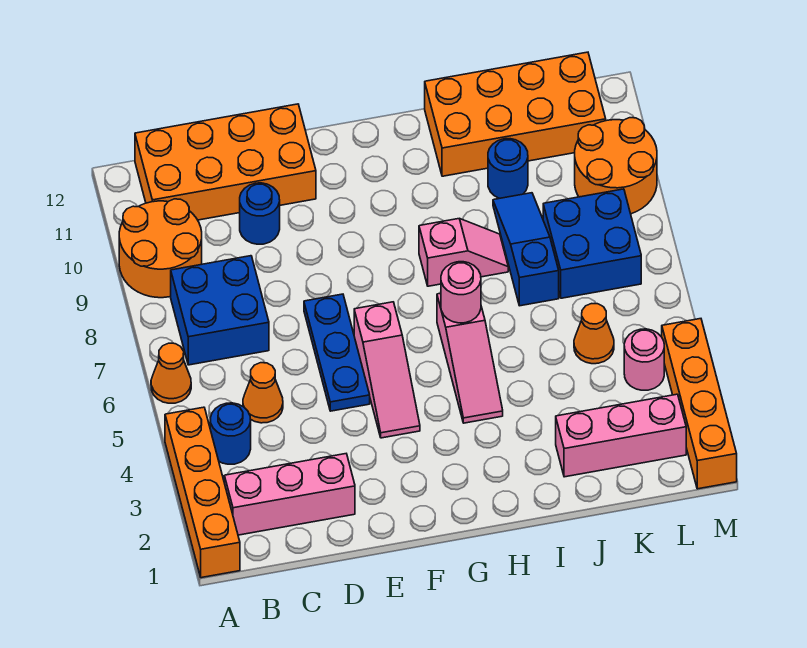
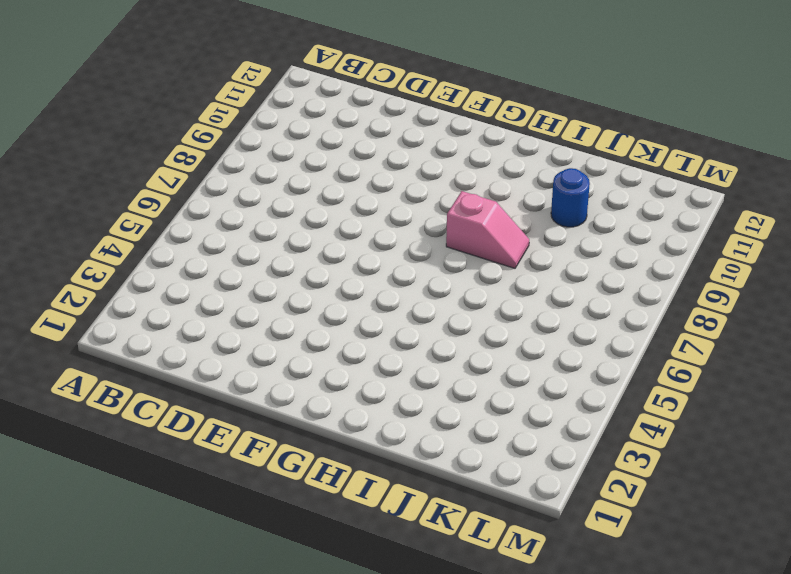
none -> orange brick A1:A4 level 1
none -> orange cone A6 level 1
none -> orange round brick A9:B10 level 1

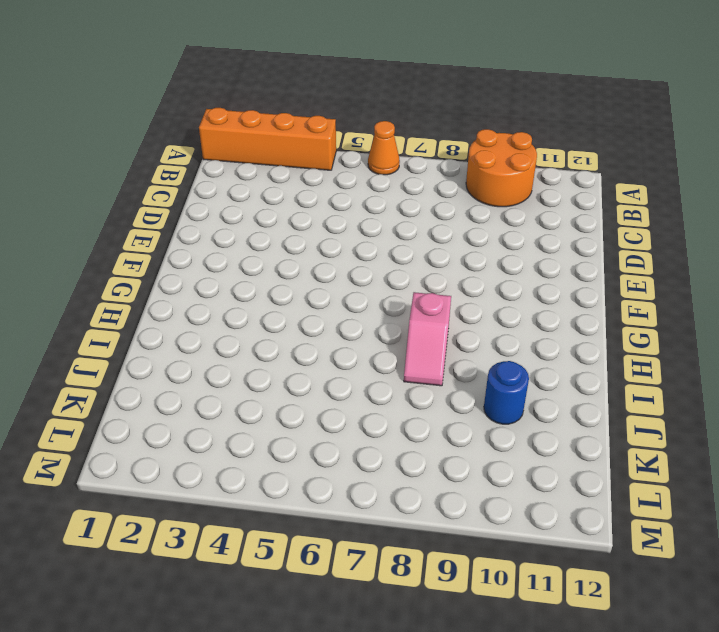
none -> pink brick B2:D2 level 1
none -> blue round brick B4 level 1
none -> blue brick B7:C8 level 1

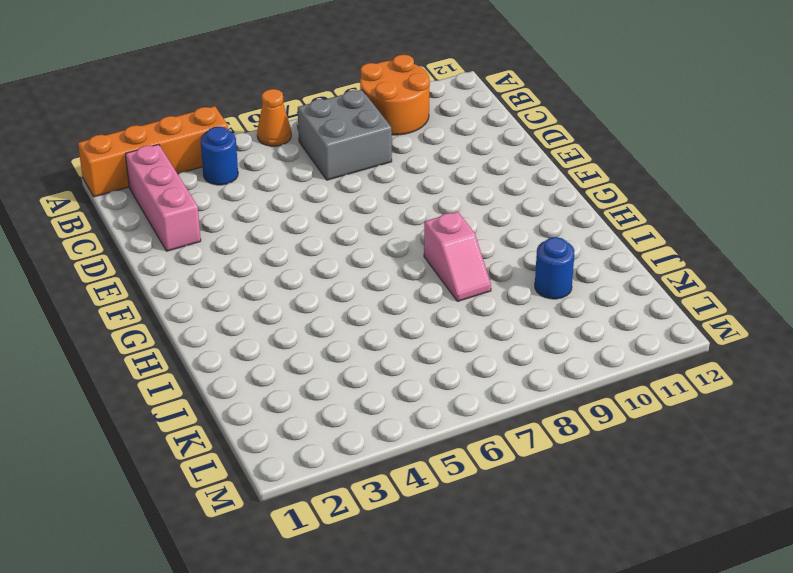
grey brick B7:C8 level 1 -> blue brick B7:C8 level 1
none -> orange brick B11:E12 level 1
none -> orange cone C5 level 1
none -> blue round brick D10 level 1

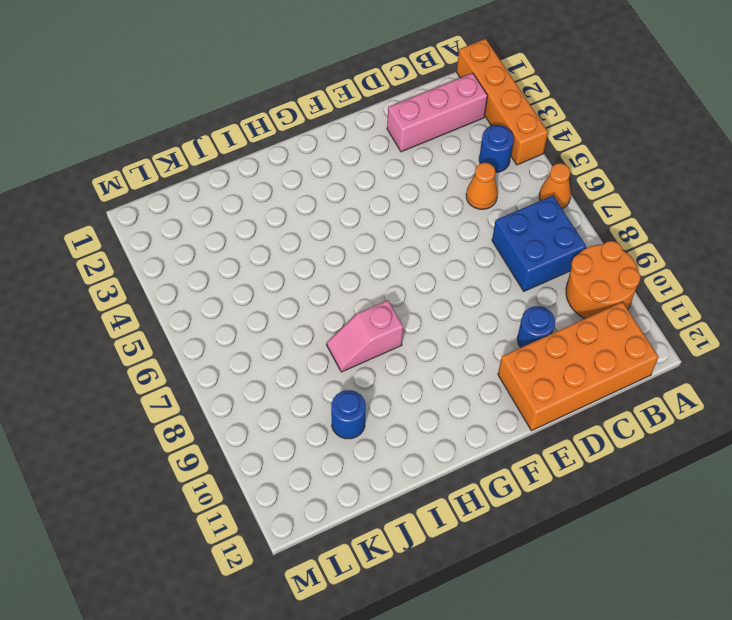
none -> blue plate E5:E7 level 1
none -> pink slope F4:F6 level 1 top 6
none -> pink slope H4:H6 level 1 top 6

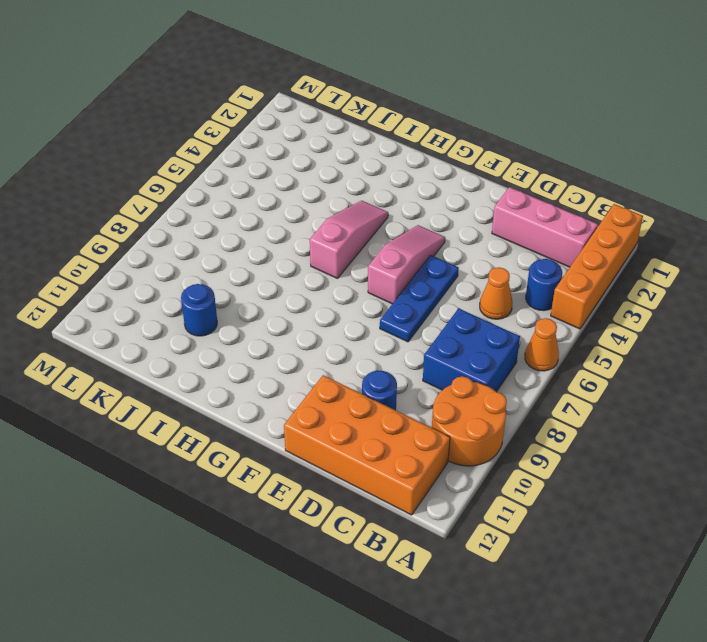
none -> pink slope H8:I8 level 1 top H
none -> orange brick I11:L12 level 1
none -> pink brick J2:L2 level 1

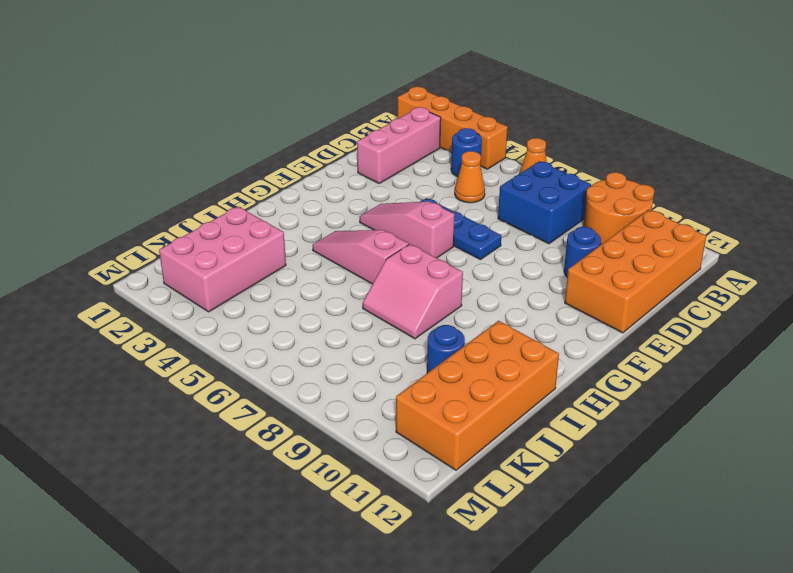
pink slope H7:I8 level 1 top H -> pink slope H8:I8 level 1 top H
pink brick J2:L3 level 1 -> pink brick J2:L2 level 1
none -> blue slope J7:J9 level 1 top 7
none -> orange cone K5 level 1
none -> blue brick K7:L8 level 1

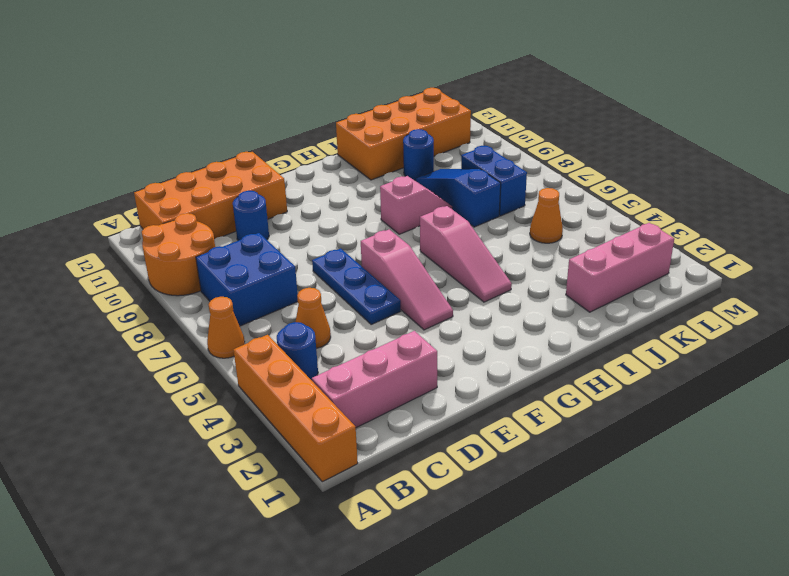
blue brick K7:K8 level 1 -> blue brick K7:L8 level 1
none -> pink round brick L4 level 1
none -> orange round brick L9:M10 level 1
none -> orange brick M1:M4 level 1

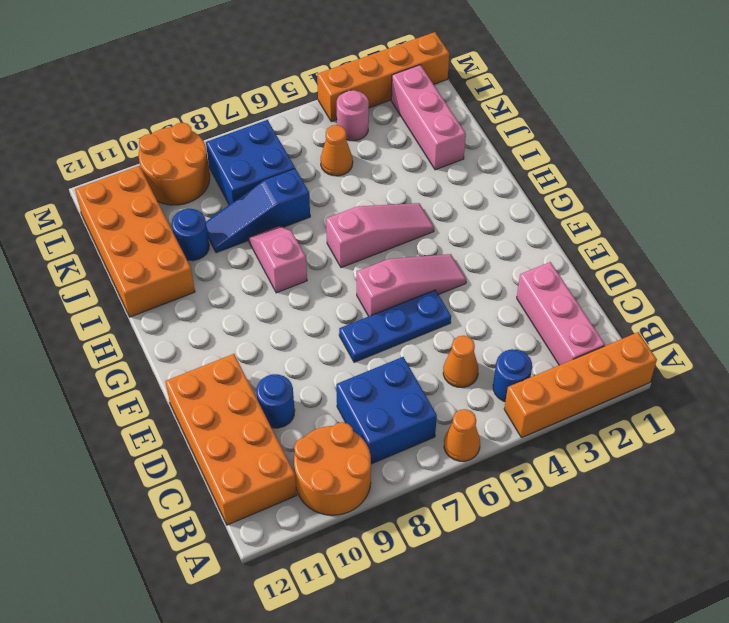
none -> pink round brick H6 level 2

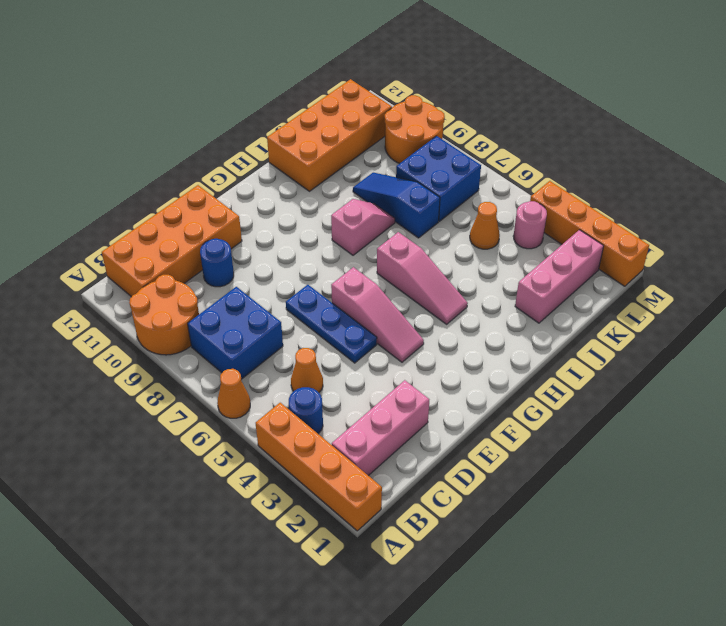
none -> blue round brick J10 level 1
none -> pink round brick H6 level 2

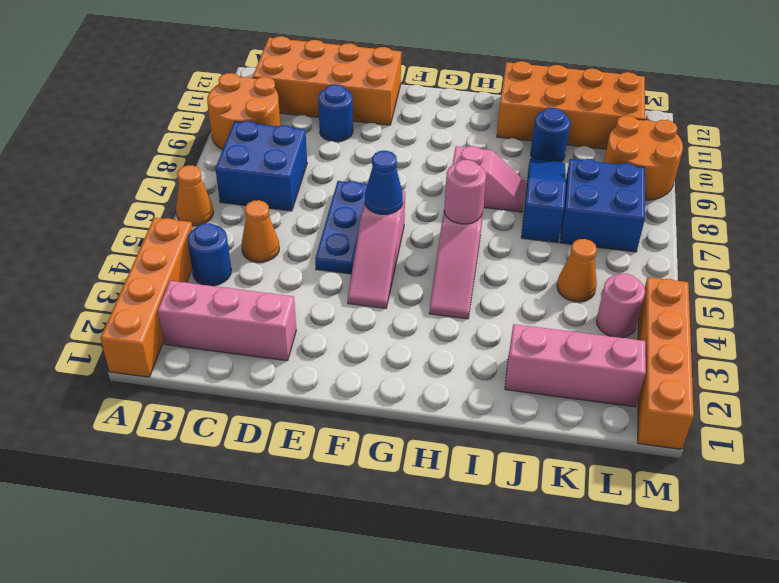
blue cone F6 level 2 -> none

